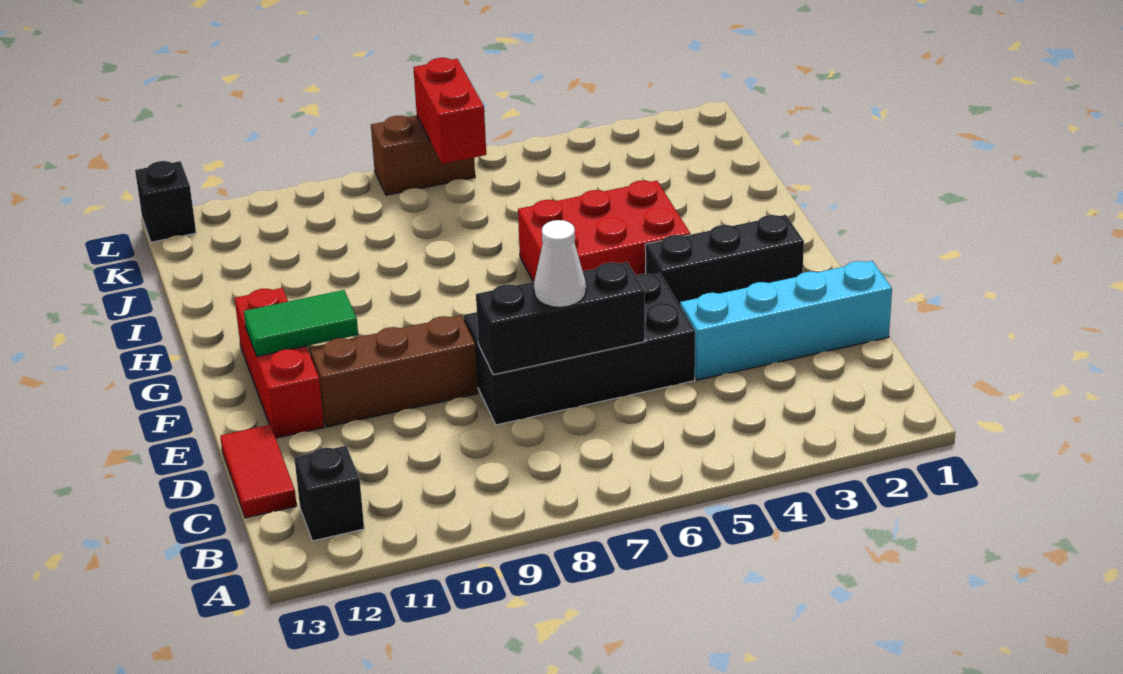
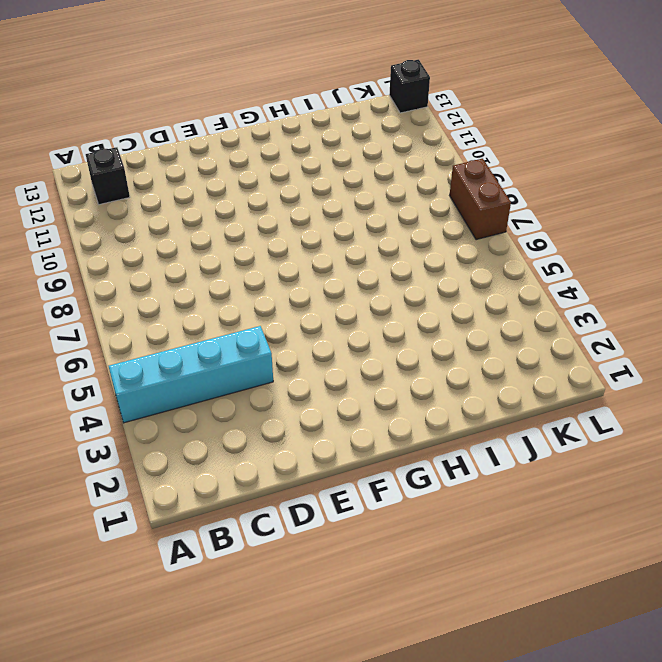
cyan brick A4:D4 level 1 -> cyan brick D1:D4 level 1
none -> red tile C13:D13 level 1
none -> black brick D5:E8 level 1
none -> brown brick E9:E11 level 1

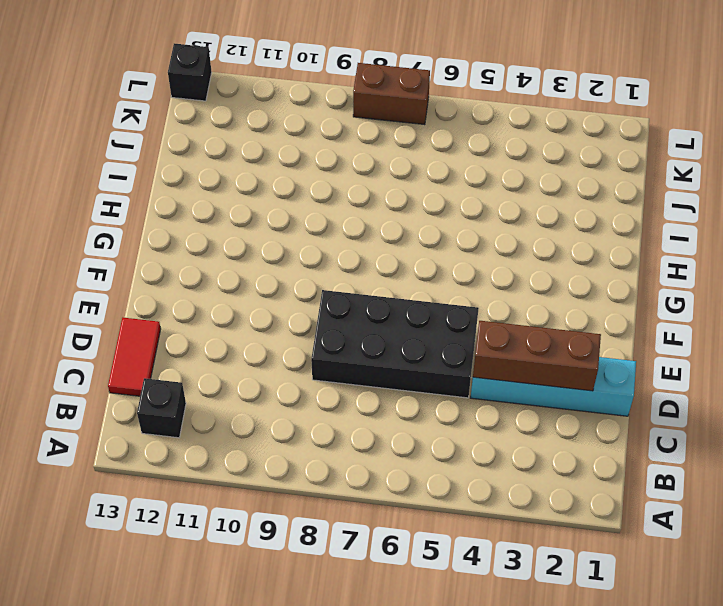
brown brick D2:D4 level 2 -> brown brick E9:E11 level 1
none -> red brick E12:G12 level 1
none -> black brick F2:F4 level 1
none -> red brick G4:H6 level 1

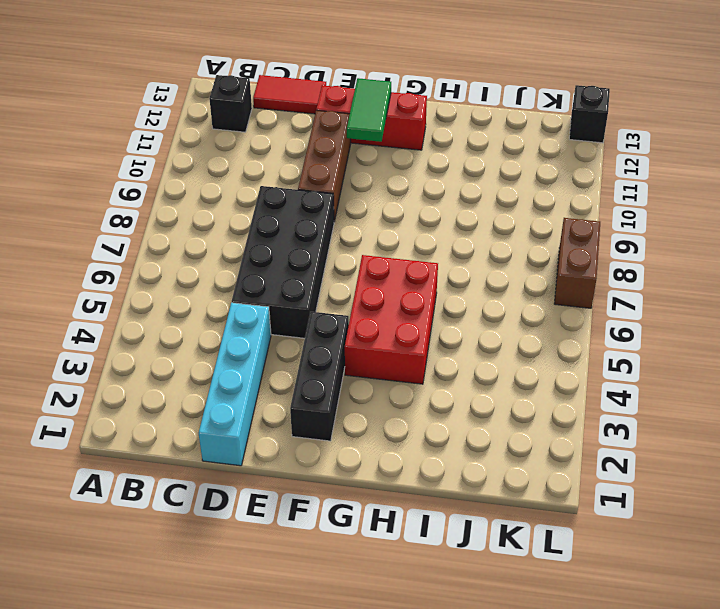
none -> black brick D6:D8 level 2
none -> red brick K7:L7 level 2
none -> white cone D7 level 3

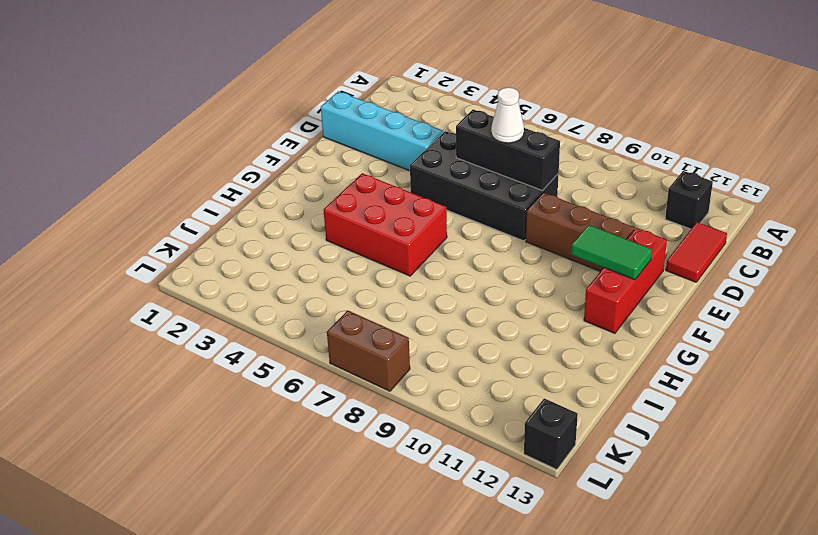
none -> black brick F2:F4 level 1
none -> red brick K7:L7 level 2

